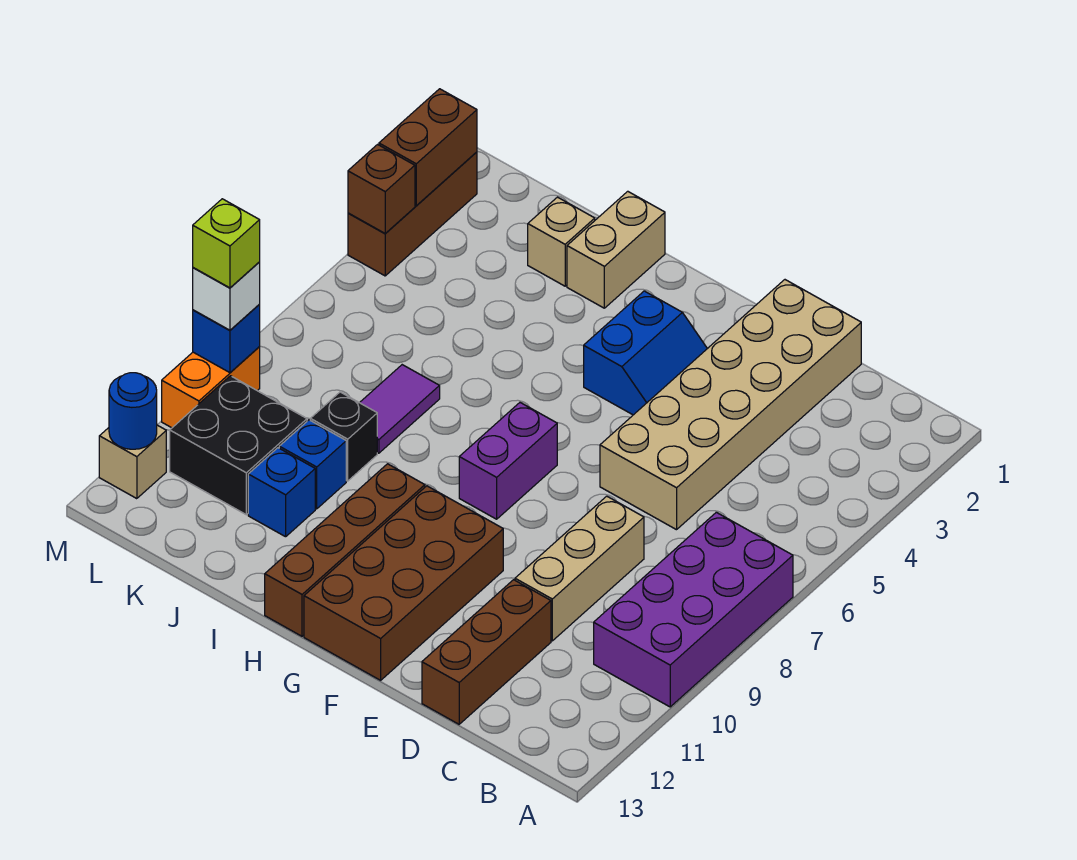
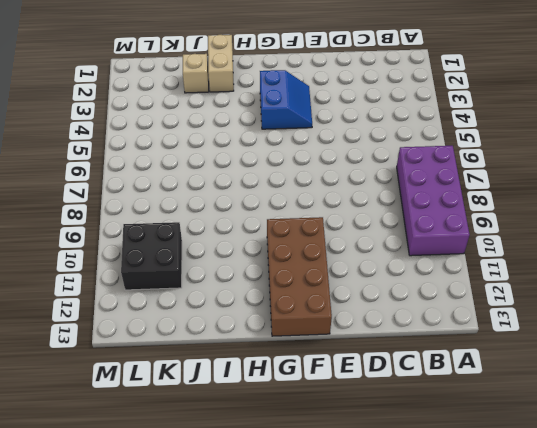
none -> tan brick D1:E6 level 1
none -> tan brick D8:D10 level 1
none -> brown brick D11:D13 level 1

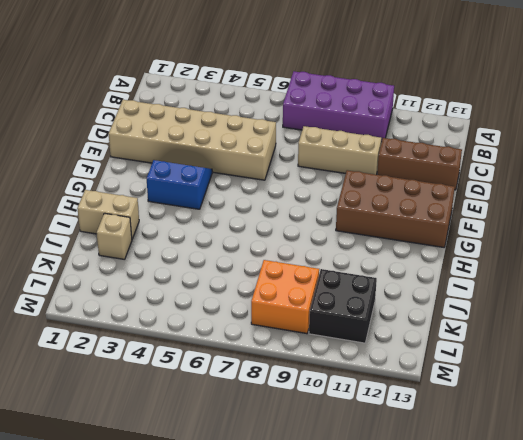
orange brick K8:L9 level 1 -> none
none -> purple brick G7:G8 level 1
none -> brown brick H10:H13 level 1
none -> purple tile J7:J8 level 1

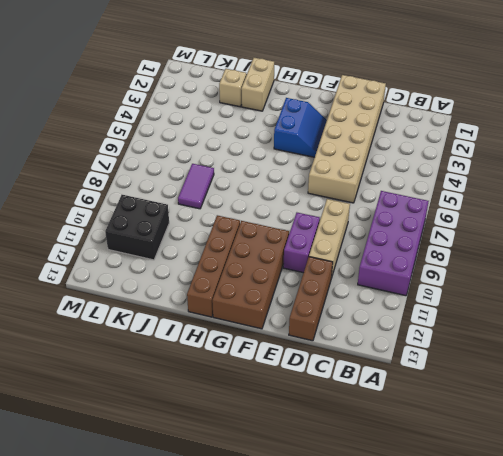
purple brick E9:E10 level 1 -> purple brick G7:G8 level 1
none -> black brick J9 level 1
none -> blue brick J10 level 1
none -> blue brick J11 level 1

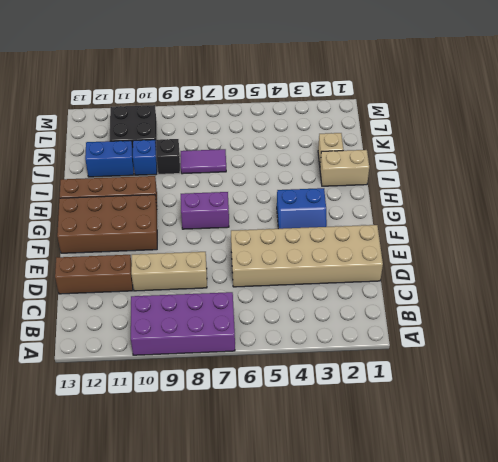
blue brick J11:J12 level 1 -> blue brick J11 level 1
none -> brown brick M2:M4 level 1
none -> orange brick M9:M10 level 1
none -> tan brick M12 level 1

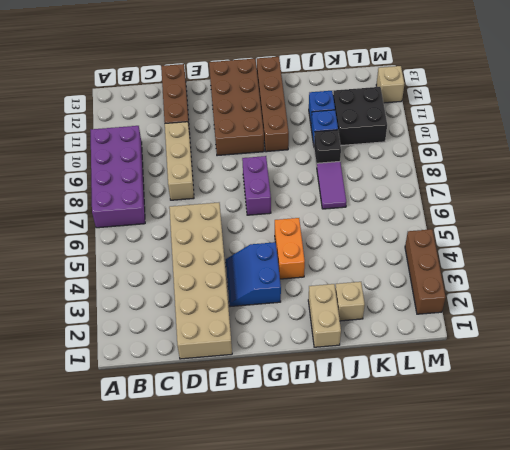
orange brick H4:H5 level 1 -> orange brick M9:M10 level 1
none -> brown brick M2:M3 level 2
none -> brown brick M4 level 2
none -> blue brick M9 level 2

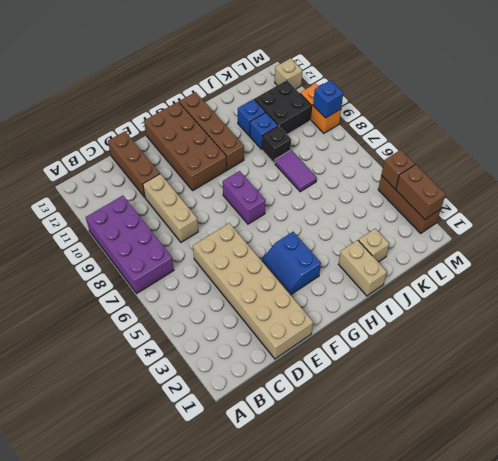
none -> blue round brick M12 level 2
none -> white brick M9 level 3
none -> lime brick M9 level 4

